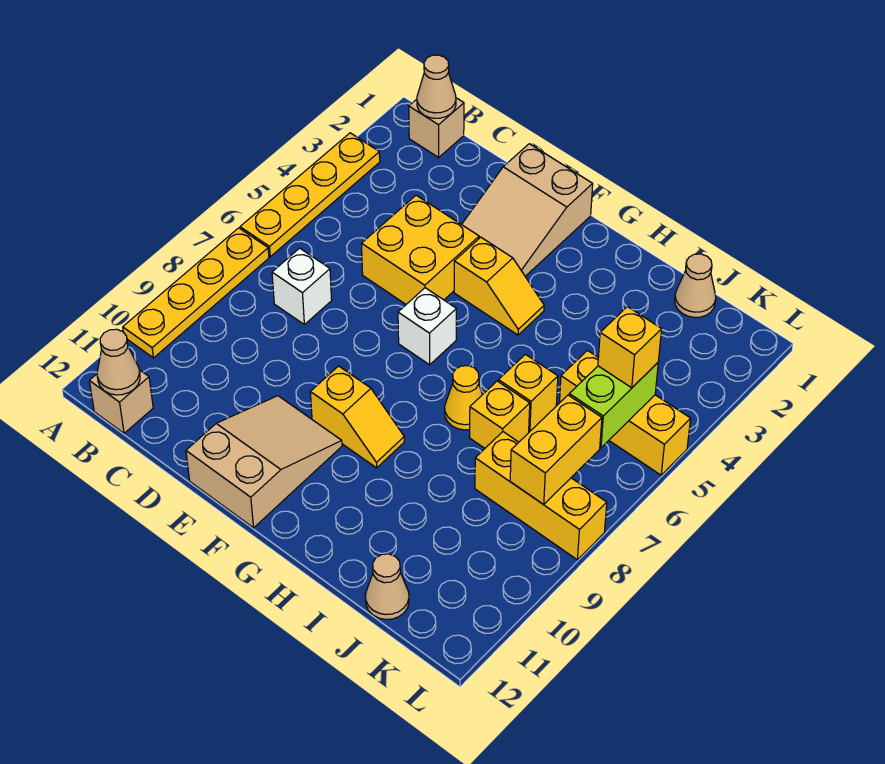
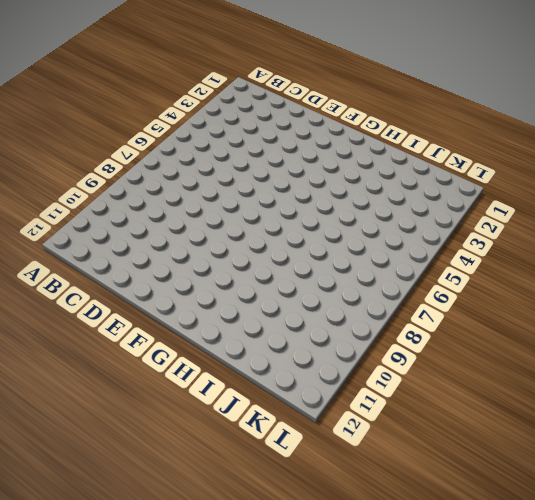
none -> yellow plate A3:A6 level 1
none -> yellow plate A7:A10 level 1
none -> tan brick B1 level 1

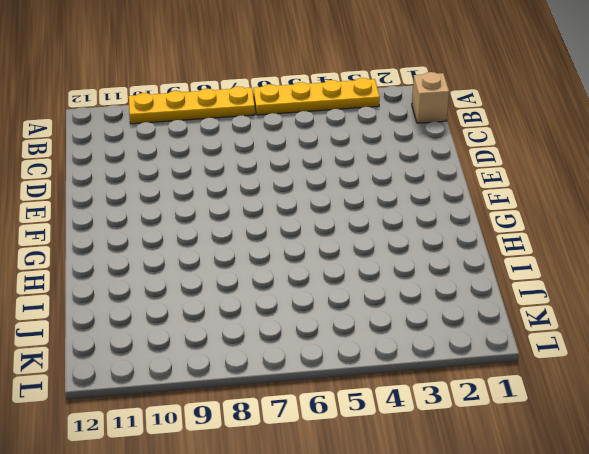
none -> tan brick B12 level 1
none -> white brick C7 level 1
none -> yellow brick D4:E5 level 1

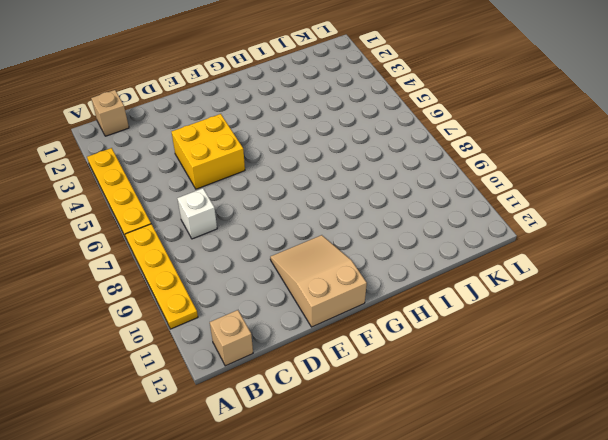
none -> tan slope E1:F3 level 1 top 1
none -> yellow slope F4:G4 level 1 top F
none -> white brick F6 level 1

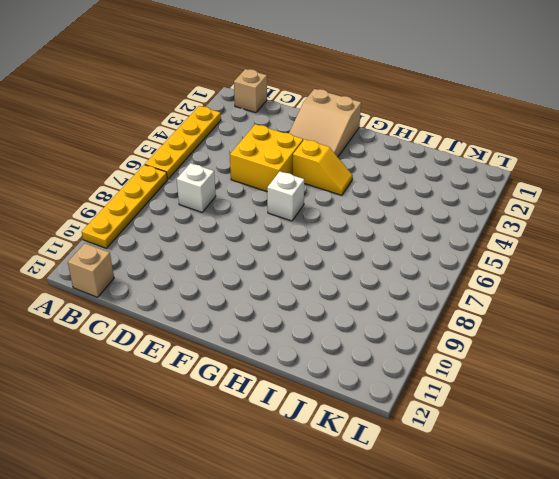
none -> tan slope E10:F12 level 1 top 12
none -> yellow slope F9:G9 level 1 top F
none -> yellow cone H7 level 1

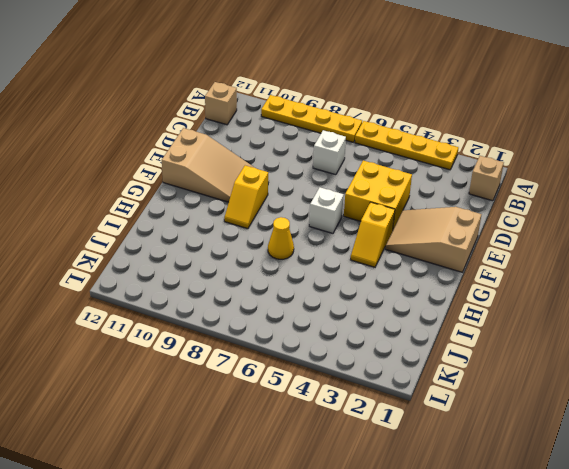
none -> yellow brick I6 level 1
none -> yellow brick I7 level 1
none -> tan cone J1 level 1

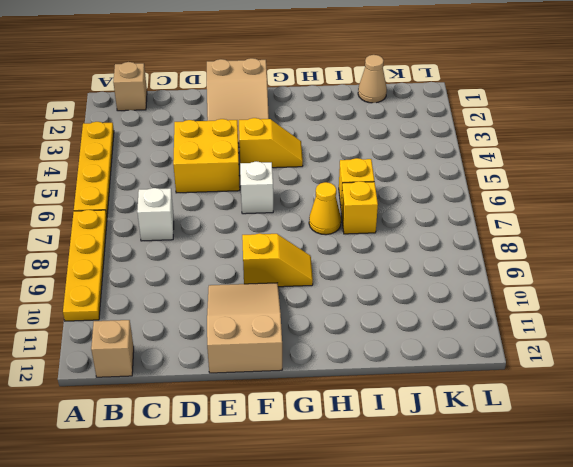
none -> yellow brick J5:L5 level 1
none -> yellow brick J8:L8 level 1
none -> tan cone J12 level 1

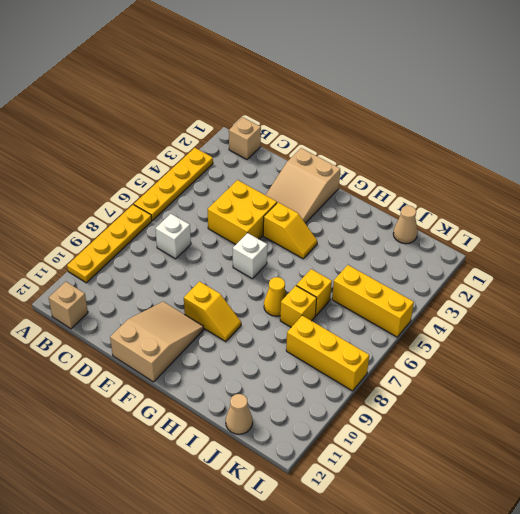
none -> tan cone B1 level 2
none -> tan cone B12 level 2
none -> lime brick K5:K6 level 2

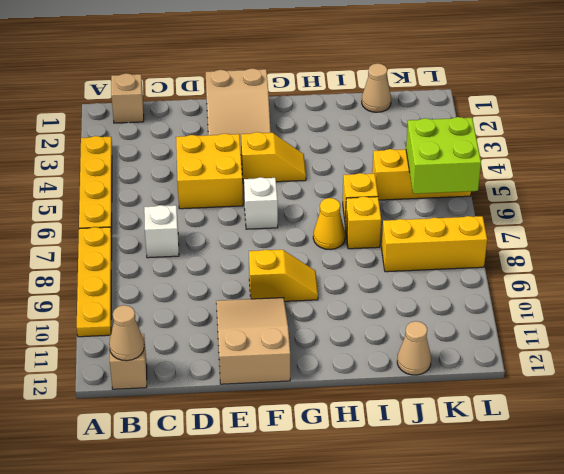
lime brick K5:L6 level 2 -> lime brick K5:K6 level 2
none -> tan cone B1 level 2
none -> yellow brick K7:K8 level 2
none -> yellow brick K5 level 3

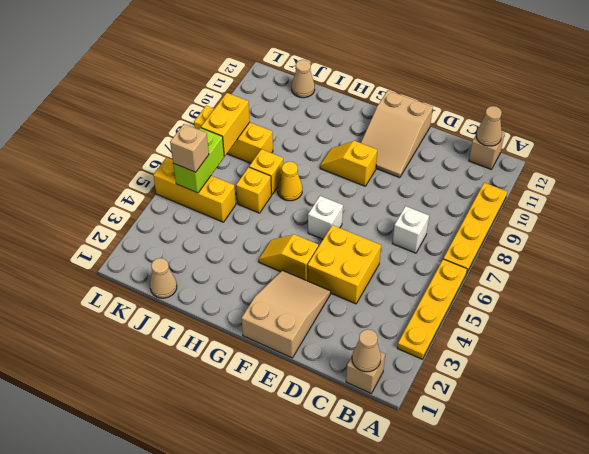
tan brick K5 level 3 -> yellow brick K5 level 3

